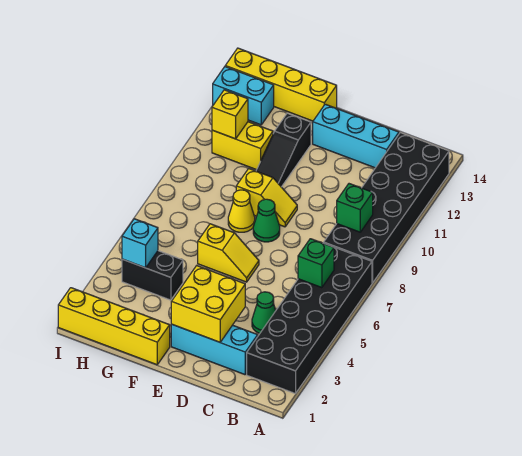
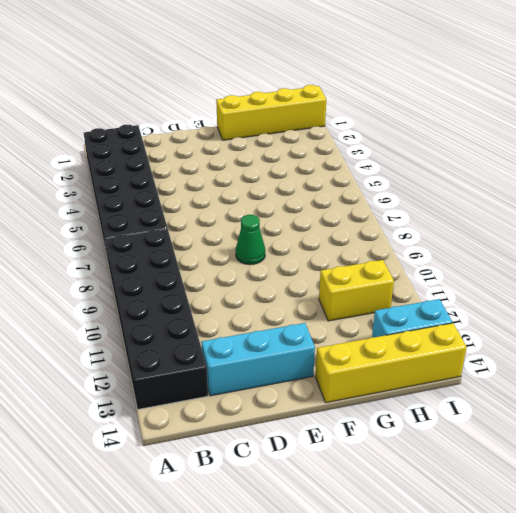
none -> cyan brick C2:E2 level 1
none -> green cone C4 level 1
none -> yellow slope E6:F6 level 1 top F

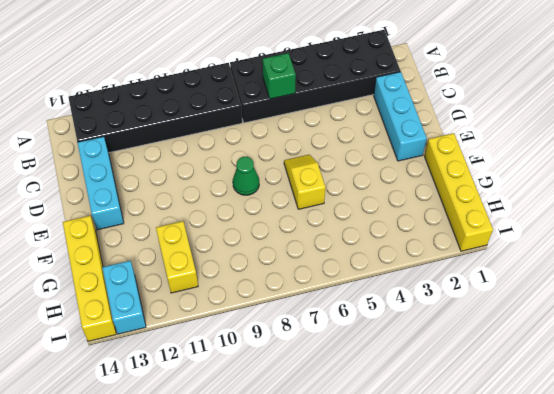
none -> green cone C4 level 1
none -> yellow slope E9:F9 level 1 top F
none -> yellow cone F8 level 1

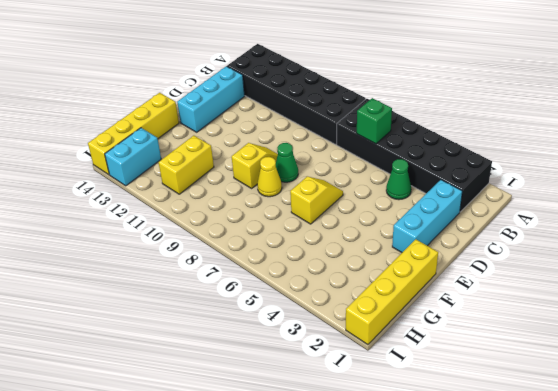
none -> black slope F10:F12 level 1 top 12
none -> black brick G4:H4 level 1
none -> green brick B9 level 2

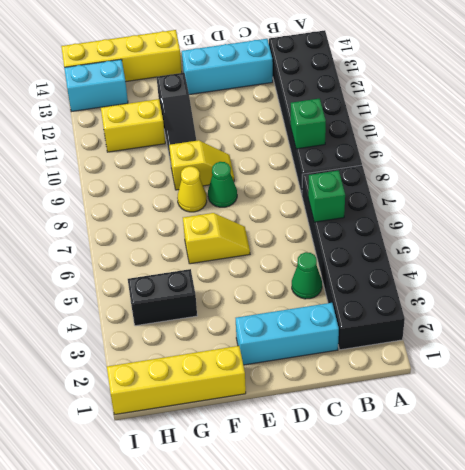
none -> yellow brick D2:E3 level 2
none -> cyan brick H4 level 2
none -> yellow brick H11 level 2

